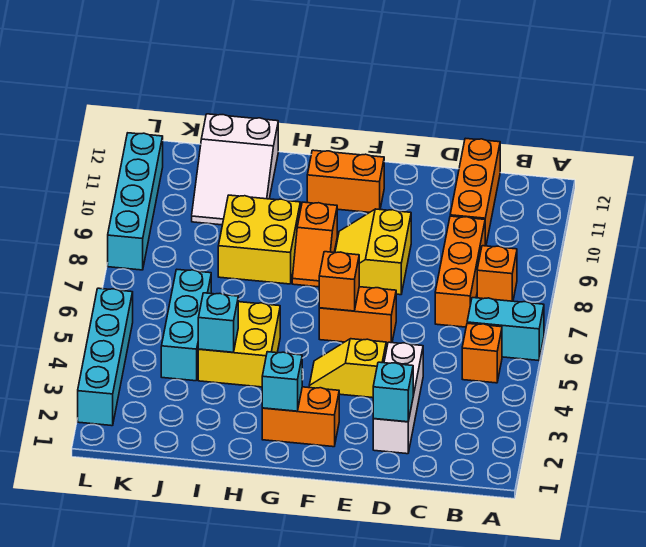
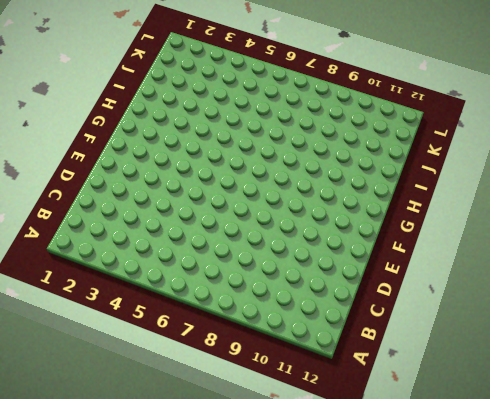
none -> cyan brick A6:B6 level 1
none -> orange brick B5 level 1
none -> orange brick B8 level 1

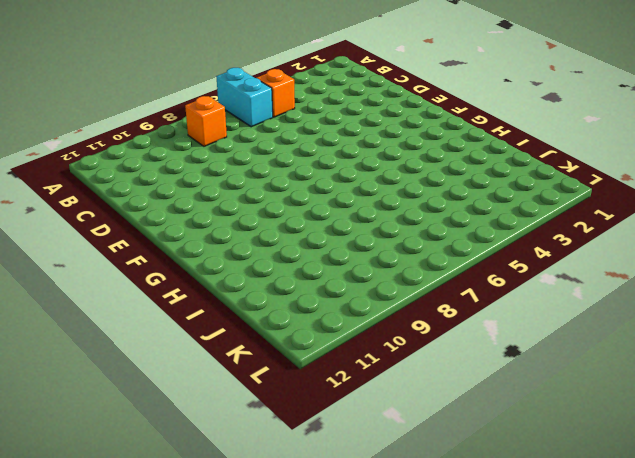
none -> orange brick C7:C9 level 1
none -> orange brick C10:C12 level 1
none -> white brick D2:D4 level 1

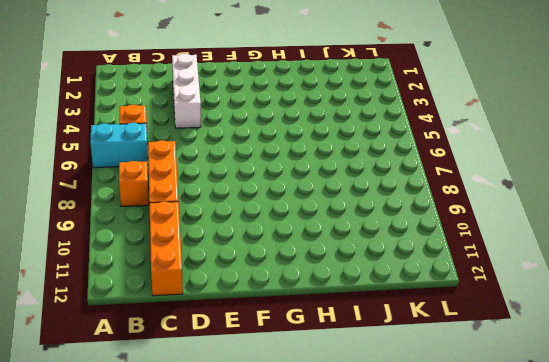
none -> yellow slope E4:F4 level 1 top E
none -> orange brick E6:F6 level 1
none -> yellow slope E8:F9 level 1 top E

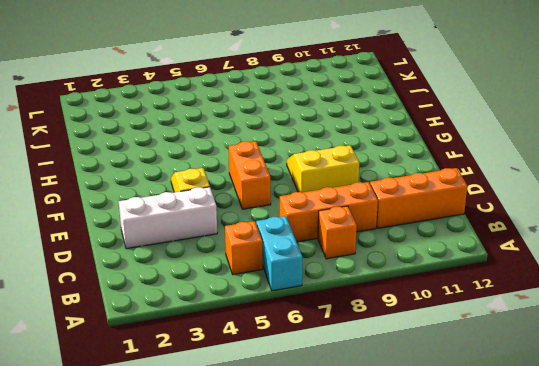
none -> orange brick F2:G2 level 1
none -> orange brick F11:G11 level 1
none -> orange slope G8:G9 level 1 top 9

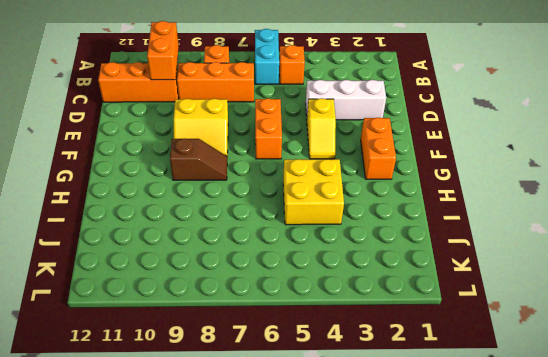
orange brick B10:C10 level 2 -> orange brick F11:G11 level 1
brown slope G8:G9 level 1 top 9 -> orange slope G8:G9 level 1 top 9
none -> yellow brick H8:I9 level 1
none -> white slope I10:J12 level 1 top 12
none -> cyan brick J4:J6 level 1

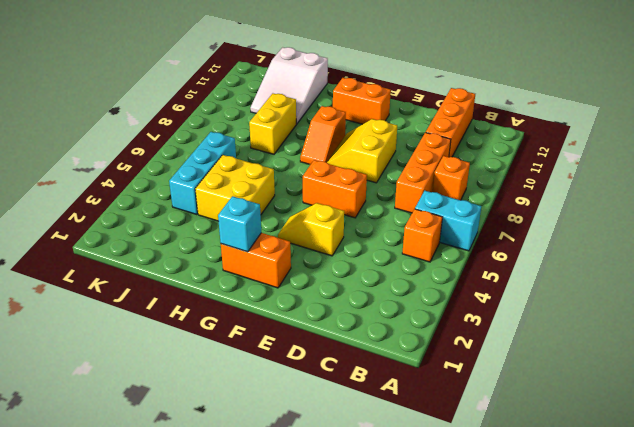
yellow brick I8:I9 level 1 -> yellow brick H8:I9 level 1
none -> white brick D2:D4 level 1
none -> cyan brick L2:L5 level 1
none -> cyan brick L8:L11 level 1

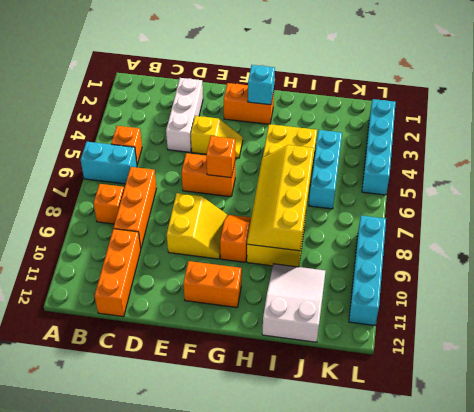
yellow slope H6:I9 level 2 top I -> none
none -> cyan brick D2 level 2
none -> cyan brick I4 level 2

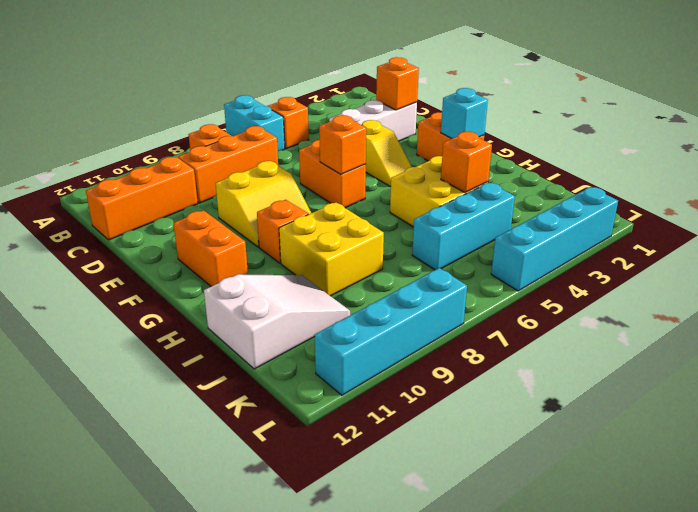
orange brick D2 level 2 -> cyan brick D2 level 2
orange brick I4 level 2 -> cyan brick I4 level 2

